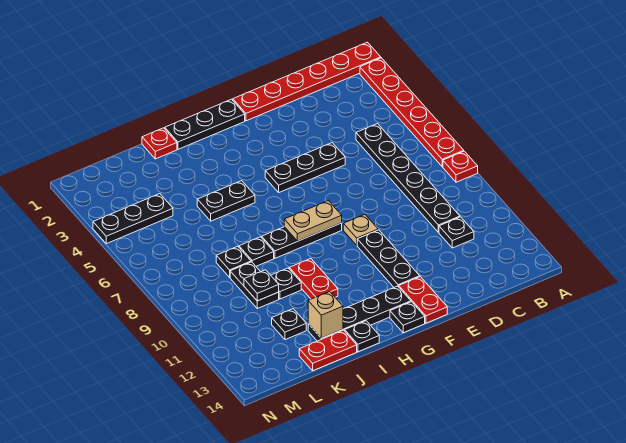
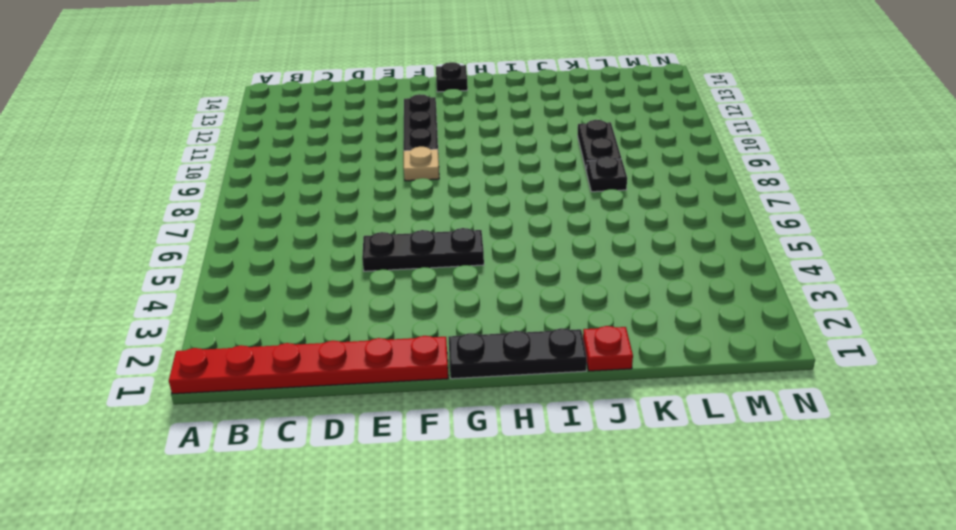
none -> red plate A2:A7 level 1
none -> red plate A8 level 1
none -> black plate C5:C10 level 1

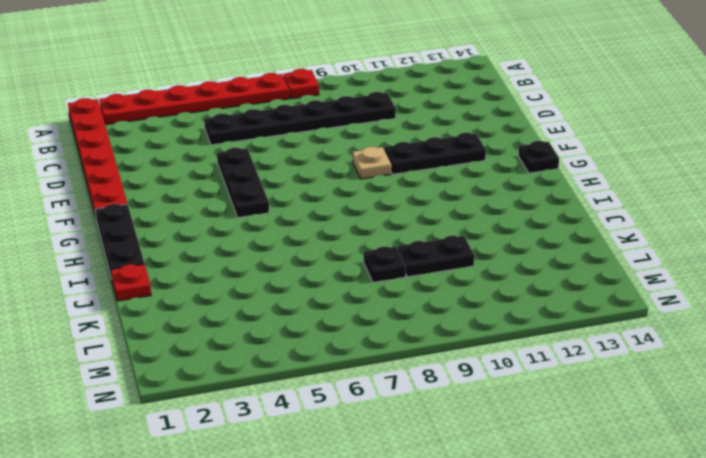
none -> black plate C11 level 1
none -> red plate F13:F14 level 1
none -> black plate G8:I8 level 1

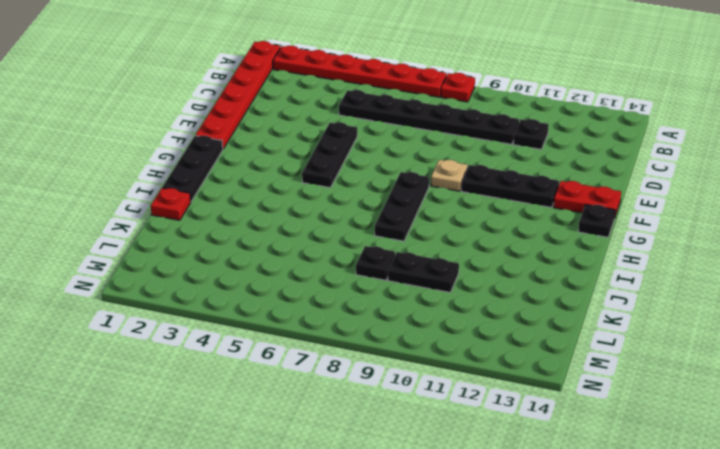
none -> black plate G13:J13 level 1
none -> black plate I5:J5 level 1
none -> red plate I10:I11 level 1

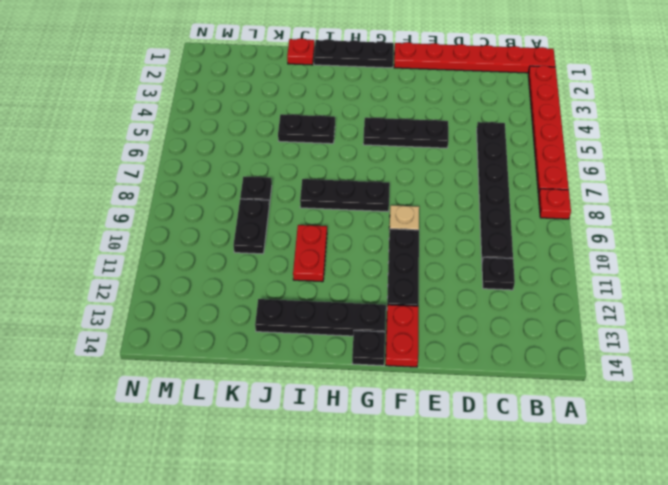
none -> black plate I14 level 1
none -> black plate J8 level 1
none -> black plate J10 level 1

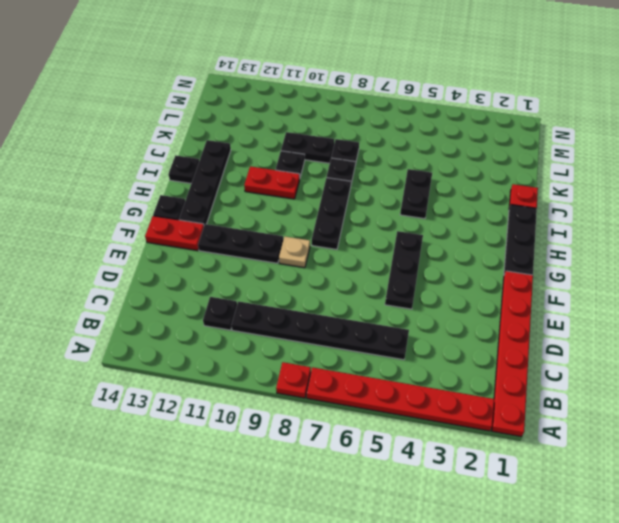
none -> red plate J14:K14 level 1
none -> black plate K12 level 1
none -> black plate L4:N4 level 1

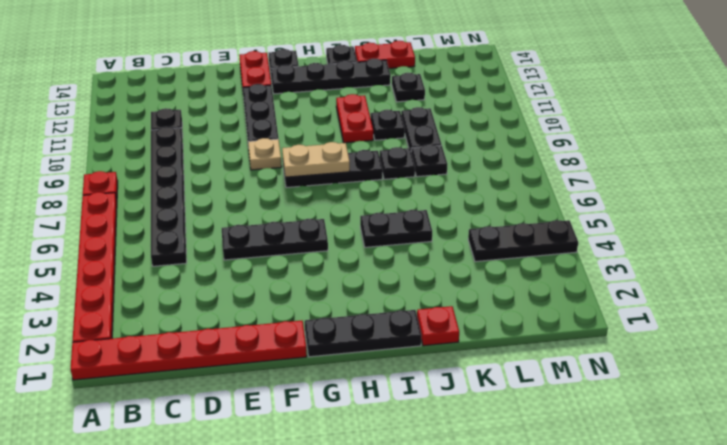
none -> tan brick J13 level 2
none -> black plate K10 level 2

